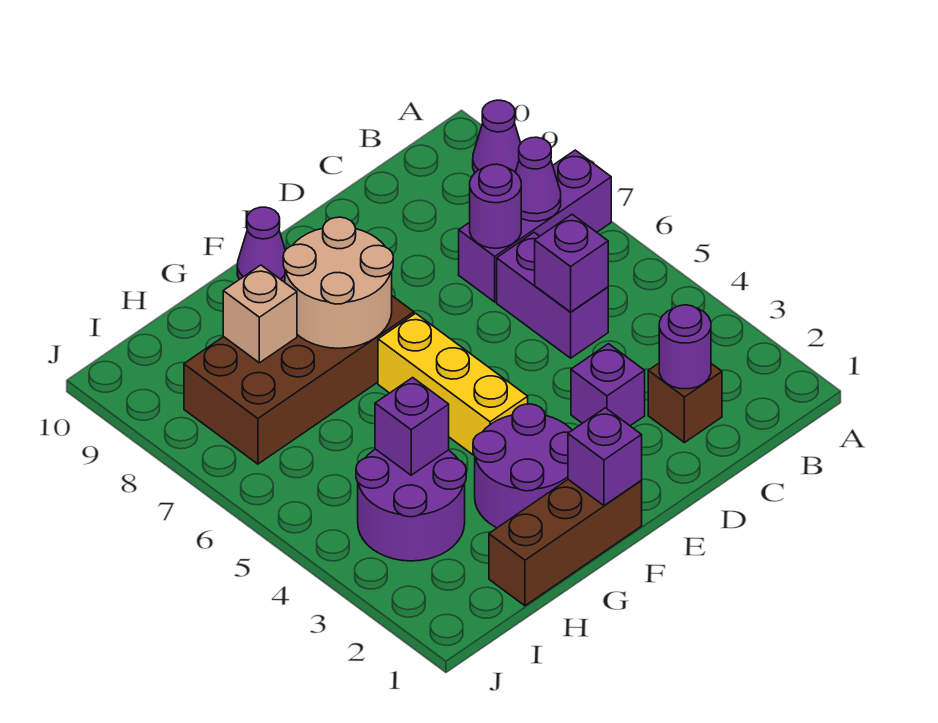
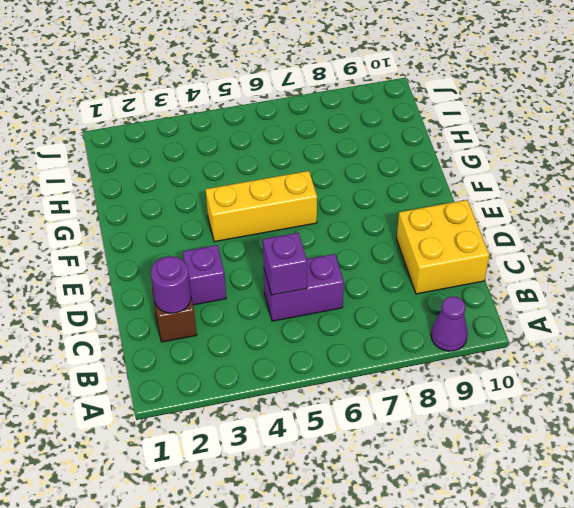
yellow brick C9:D10 level 1 -> none
none -> purple brick A7:C7 level 1
none -> brown brick F1:H1 level 1
none -> purple round brick F2:G3 level 1

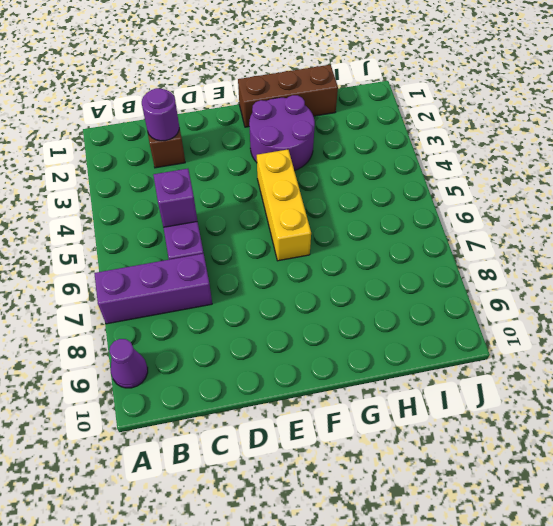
none -> purple brick D3 level 1
none -> brown brick F7:I8 level 1
none -> purple cone F10 level 1

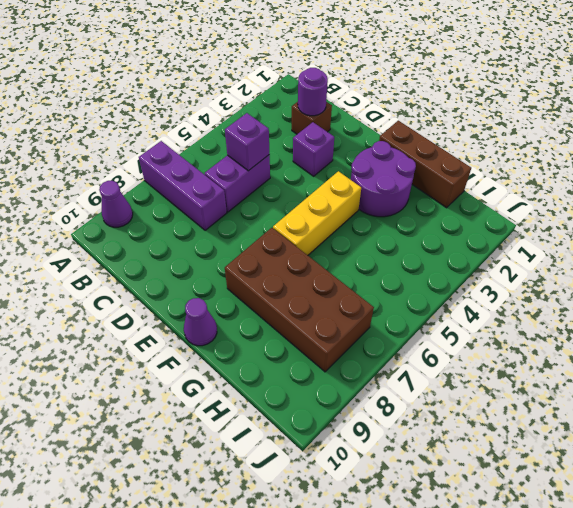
none -> purple round brick H3:I4 level 1
none -> purple cone B7 level 2
none -> purple round brick C7 level 2

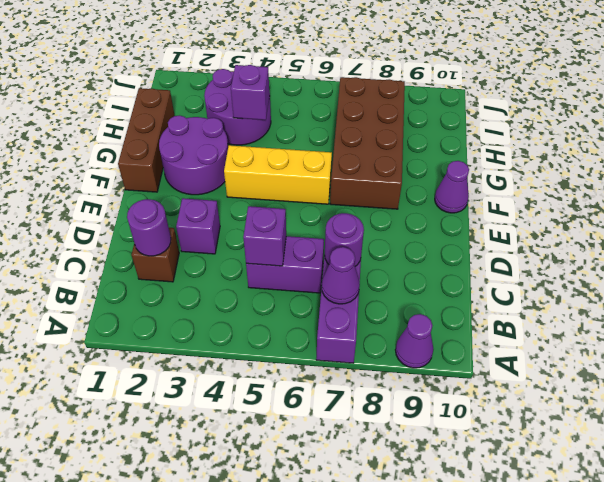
none -> purple brick F1 level 2
none -> tan round brick F7:G8 level 2
none -> tan brick H8 level 2

